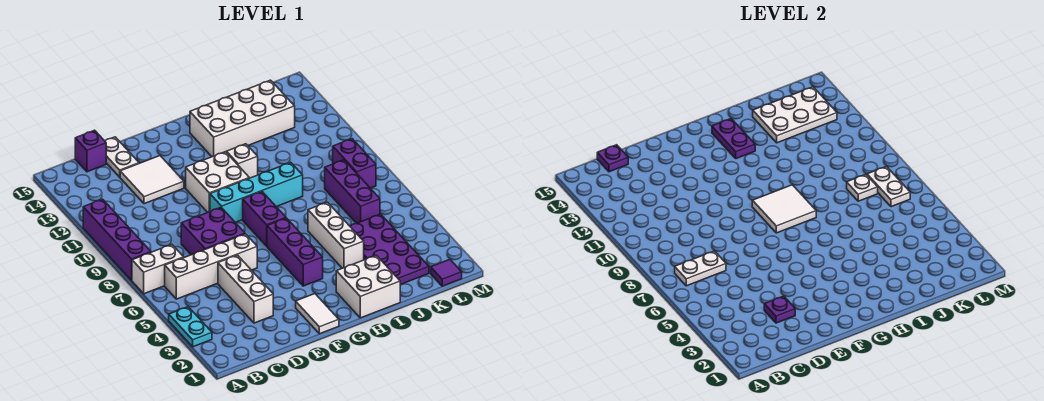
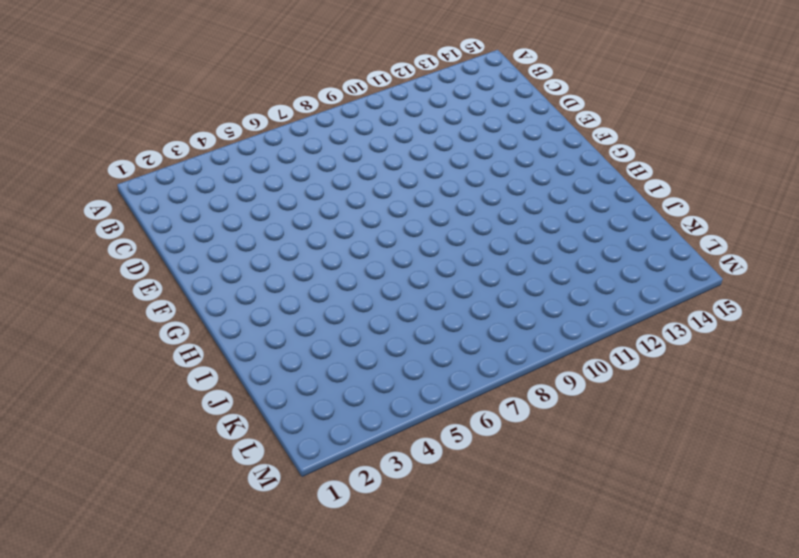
none -> cyan plate A3:A4 level 1
none -> white brick A7:B7 level 1
none -> purple brick A8:A11 level 1
none -> white brick B6:E6 level 1

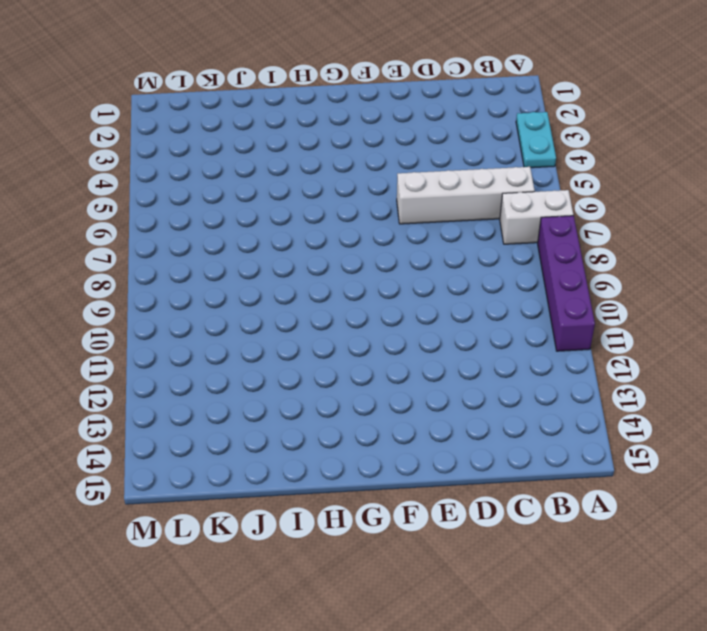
none -> purple brick C15 level 1
none -> white brick D3:D5 level 1
none -> purple brick D7:E8 level 1
none -> white tile D12:E13 level 1

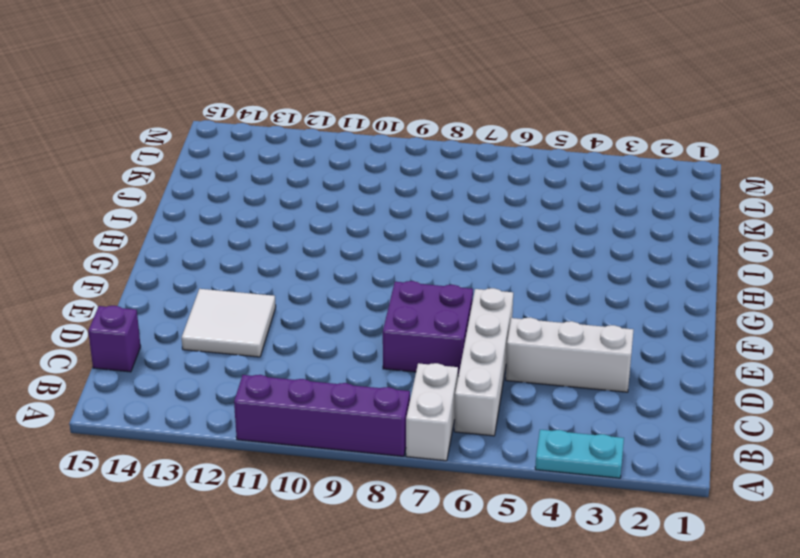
none -> white plate D14:D15 level 1
none -> white tile F1:F2 level 1
none -> cyan brick F9:I9 level 1
none -> white brick F10:G11 level 1

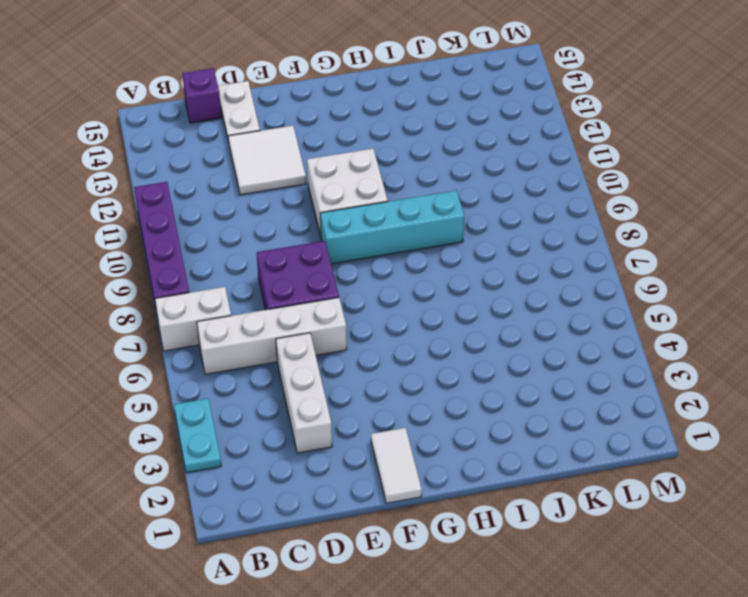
none -> purple brick G4:G6 level 1
none -> purple brick G7:G8 level 1
none -> white brick H1:I2 level 1
none -> white brick H11 level 1

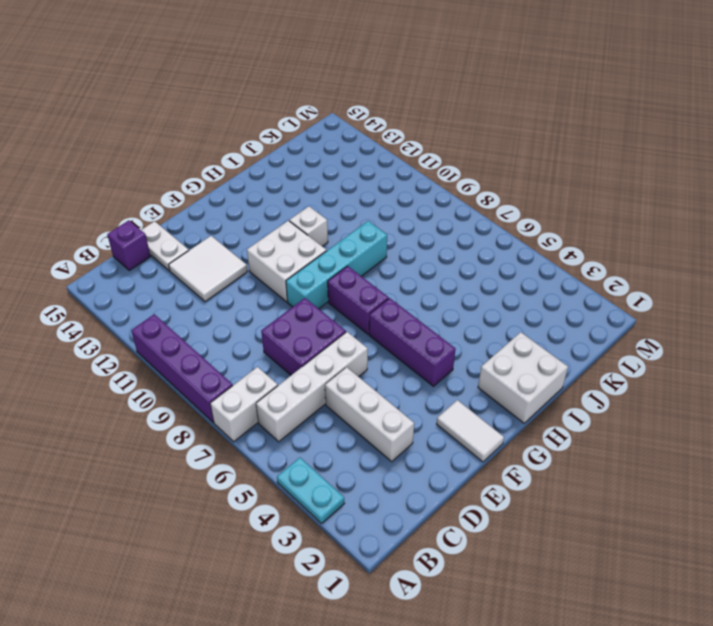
none -> white brick H13:K14 level 1
none -> white brick I4:I6 level 1
none -> purple plate J2:K5 level 1
none -> purple brick K6:K8 level 1

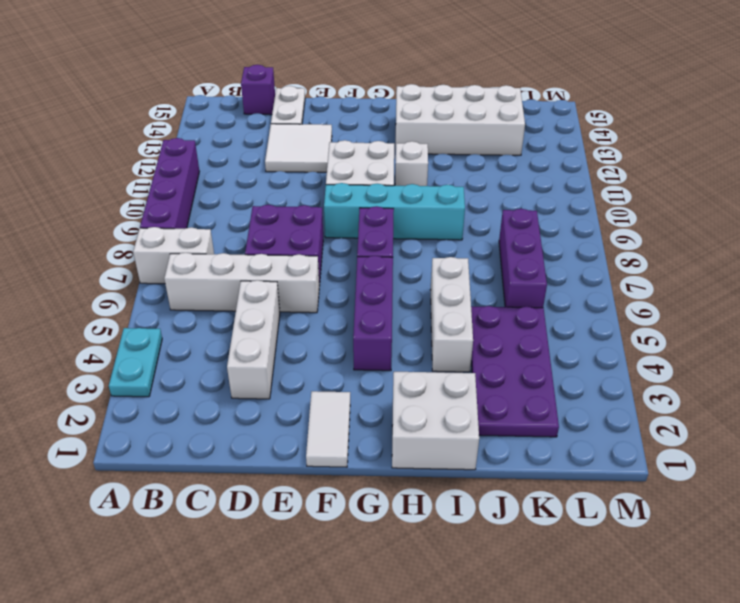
none -> purple tile L1 level 1
none -> purple brick L8:L9 level 1
none -> white plate B7:C7 level 2
none -> purple plate C15 level 2

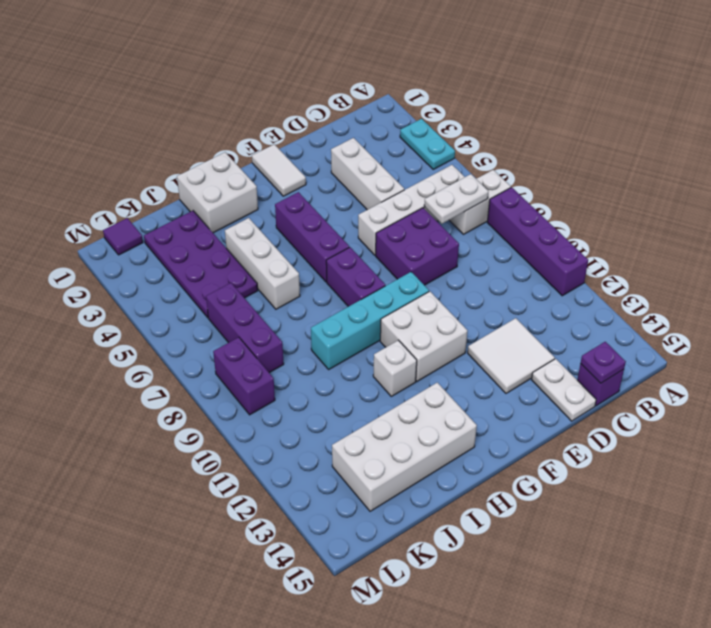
none -> purple plate D3 level 2
none -> white tile G8:H9 level 2
none -> purple plate H13:H14 level 2
none -> white plate J13:L14 level 2

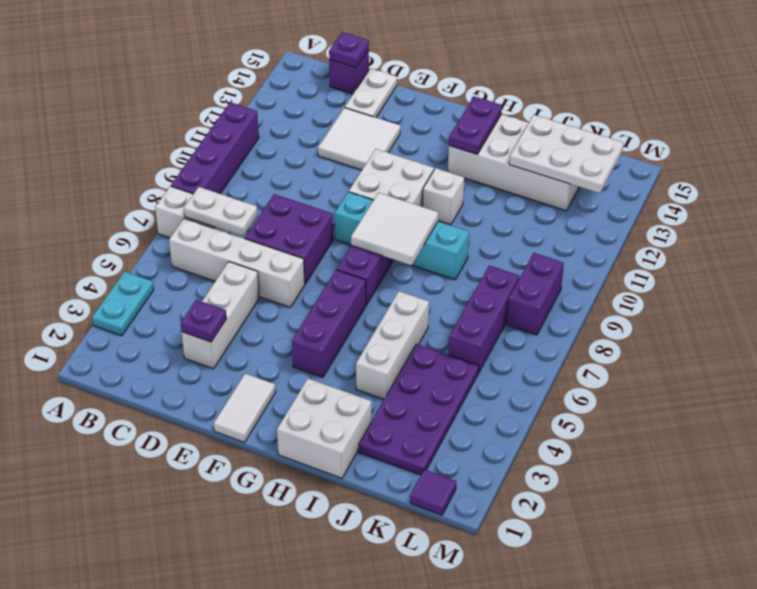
none -> white plate K8 level 2
none -> white plate L7:L8 level 2

